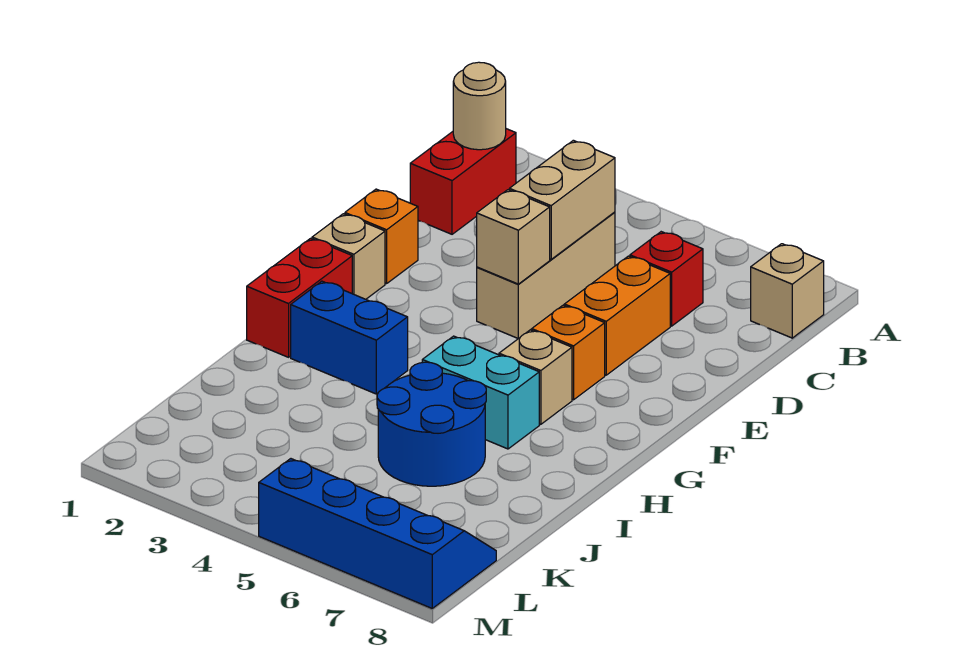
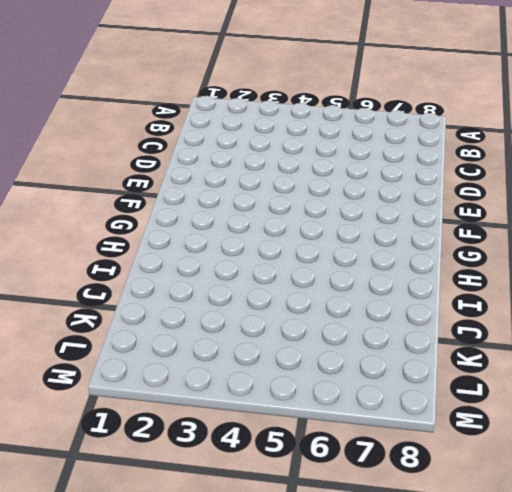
none -> red brick B1:C1 level 1
none -> tan brick B8 level 1
none -> tan brick C4:E4 level 1

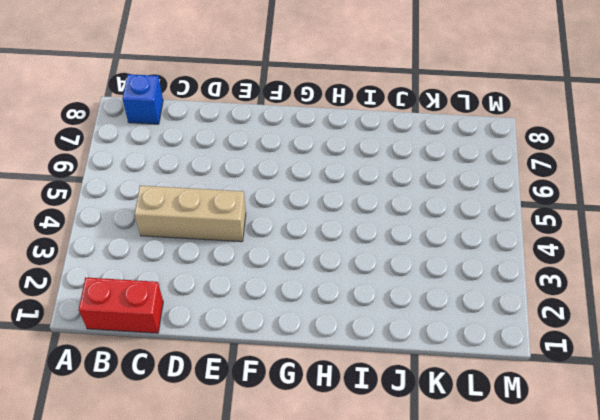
blue brick B8 level 1 -> tan brick B8 level 1
none -> red brick C6 level 1
none -> orange brick D6:E6 level 1
none -> orange brick E1 level 1

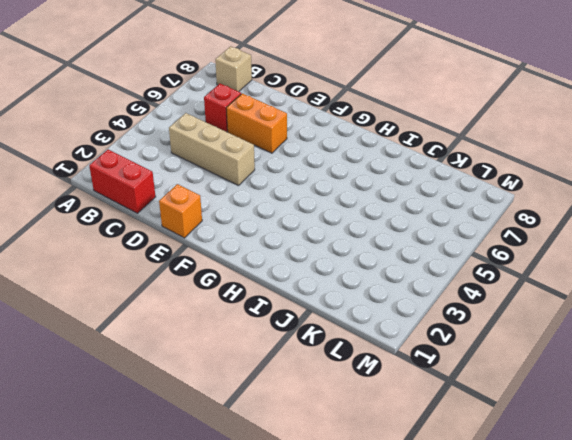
none -> tan brick F1 level 1
none -> orange brick F6 level 1
none -> red brick G1:H1 level 1

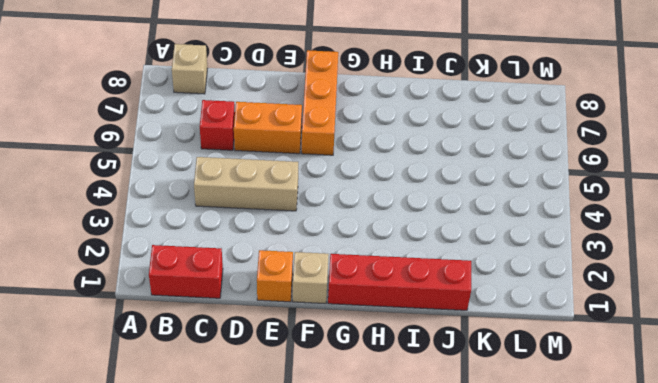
orange brick F6:F8 level 1 -> orange brick F6 level 1
red brick G1:J1 level 1 -> red brick G1:H1 level 1
none -> tan brick G6 level 1
none -> blue brick H2:H3 level 1
none -> cyan brick H5:H6 level 1

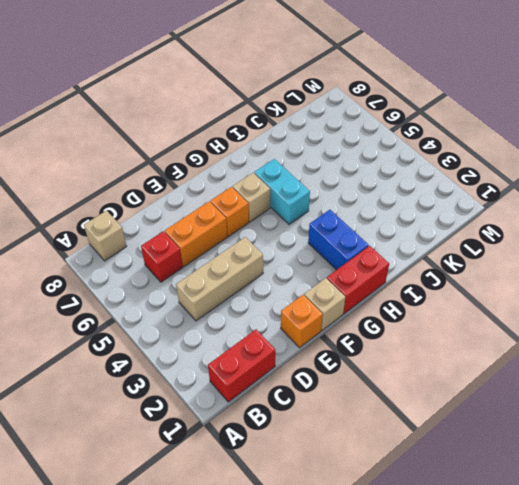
none -> blue round brick I5:J6 level 1
none -> blue slope L5:M8 level 1 top M
none -> tan round brick B1 level 2

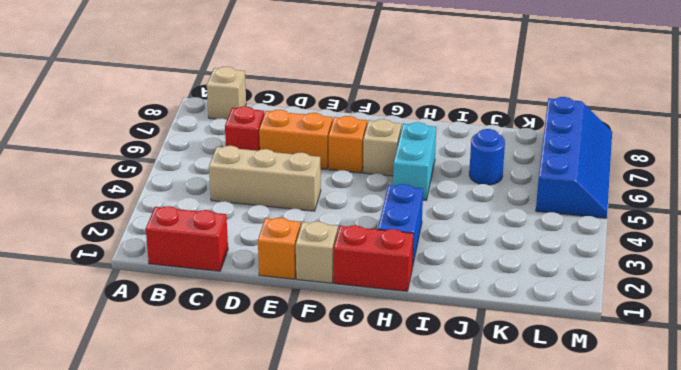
blue round brick J6 level 1 -> blue round brick I5:J6 level 1
blue slope L5:M8 level 1 top L -> blue slope L5:M8 level 1 top M
none -> tan round brick B1 level 2
none -> tan brick C4:D4 level 2
none -> tan brick E4 level 2

